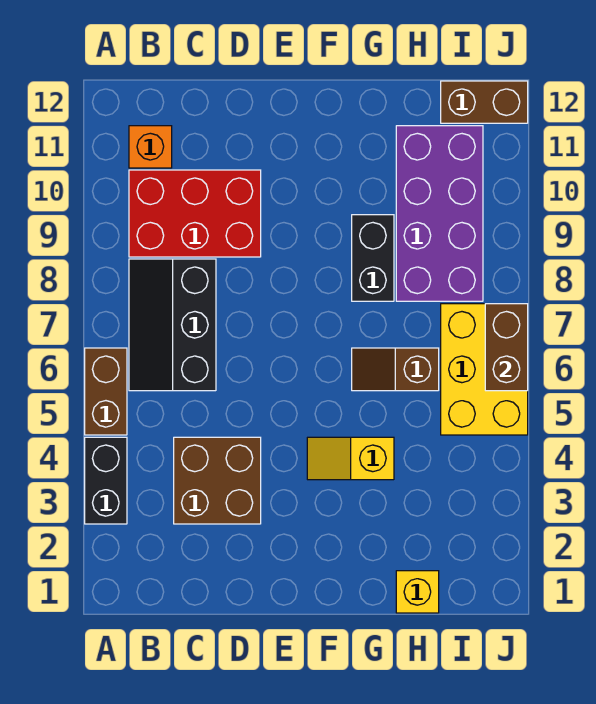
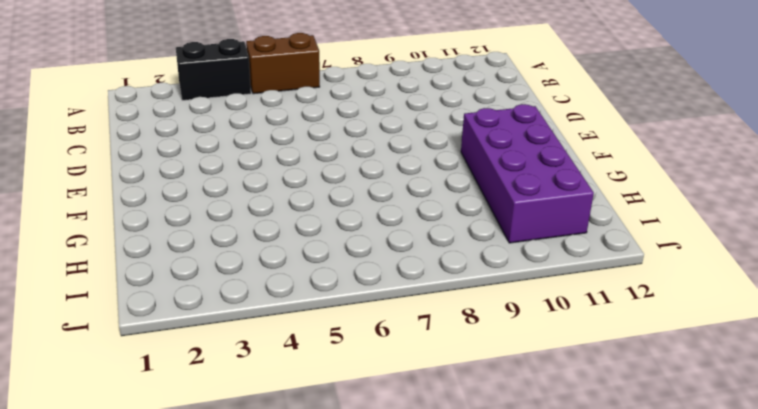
purple brick F10:I11 level 1 -> purple brick H8:I11 level 1
none -> black slope B6:C8 level 1 top C
none -> red brick B9:D10 level 1
none -> orange brick B11 level 1

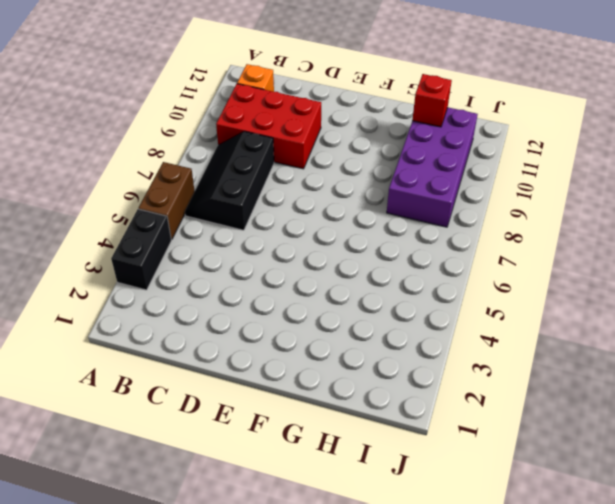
red brick H11 level 2 -> none
none -> brown brick C3:D4 level 1
none -> yellow slope F4:G4 level 1 top G
none -> brown slope G6:H6 level 1 top H

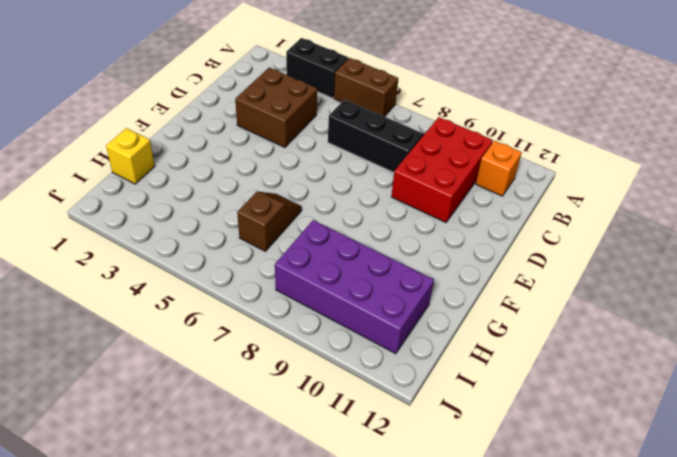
none -> yellow slope F4:G4 level 1 top G
none -> black brick G8:G9 level 1
none -> yellow brick I5:J7 level 1

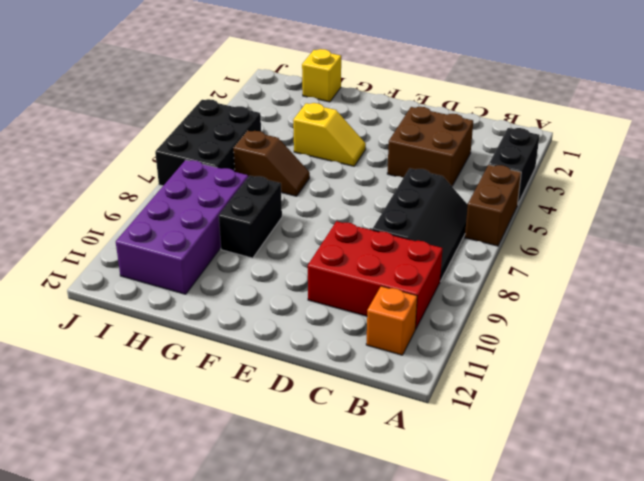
black brick I5:J7 level 1 -> yellow brick I5:J7 level 1
none -> brown brick I12:J12 level 1
none -> brown brick J6:J7 level 2

